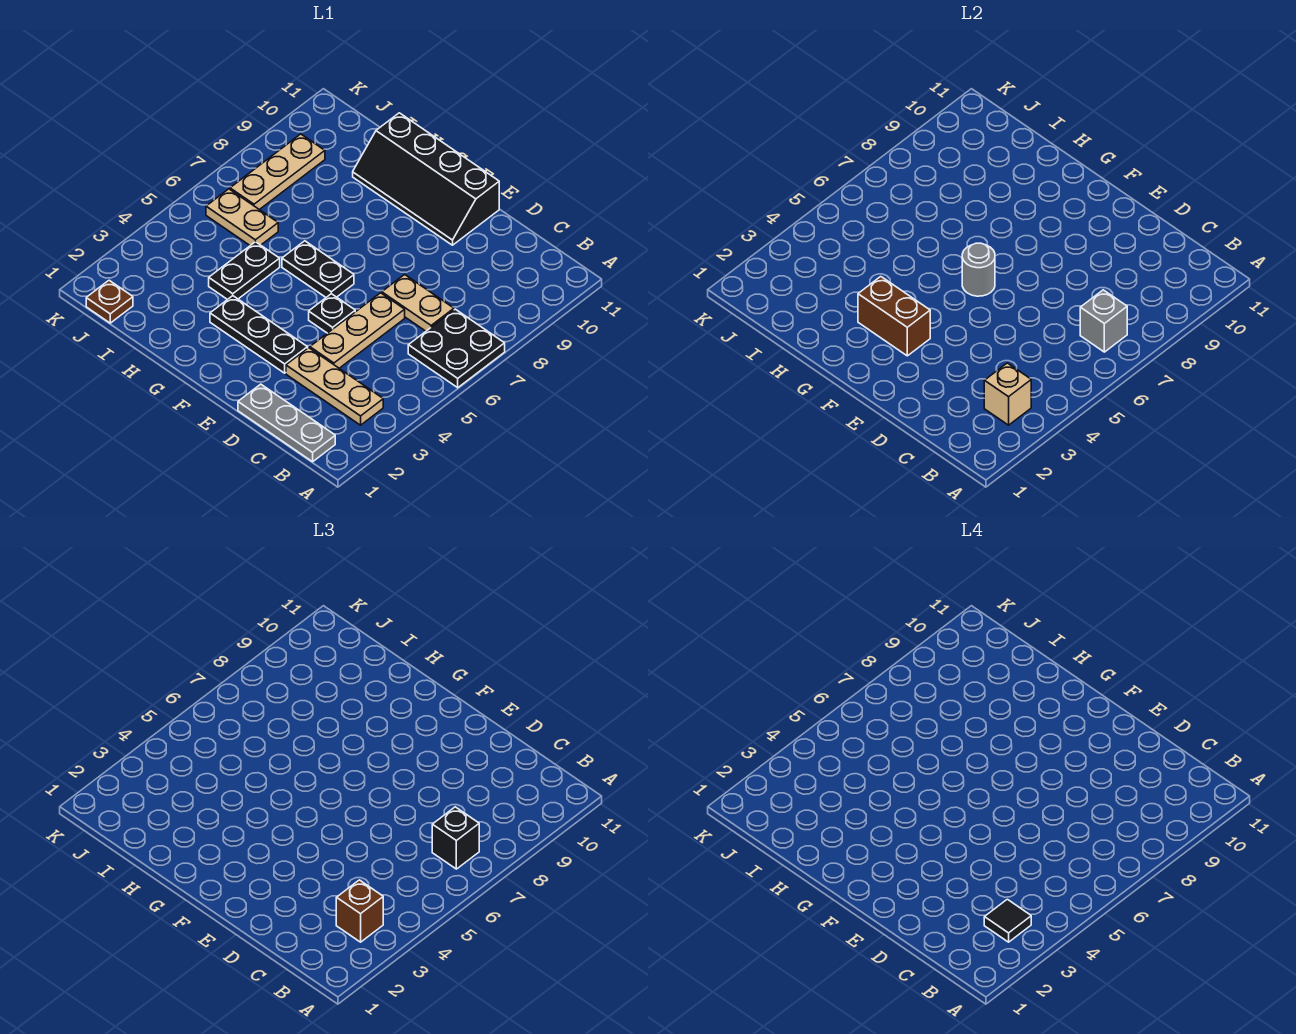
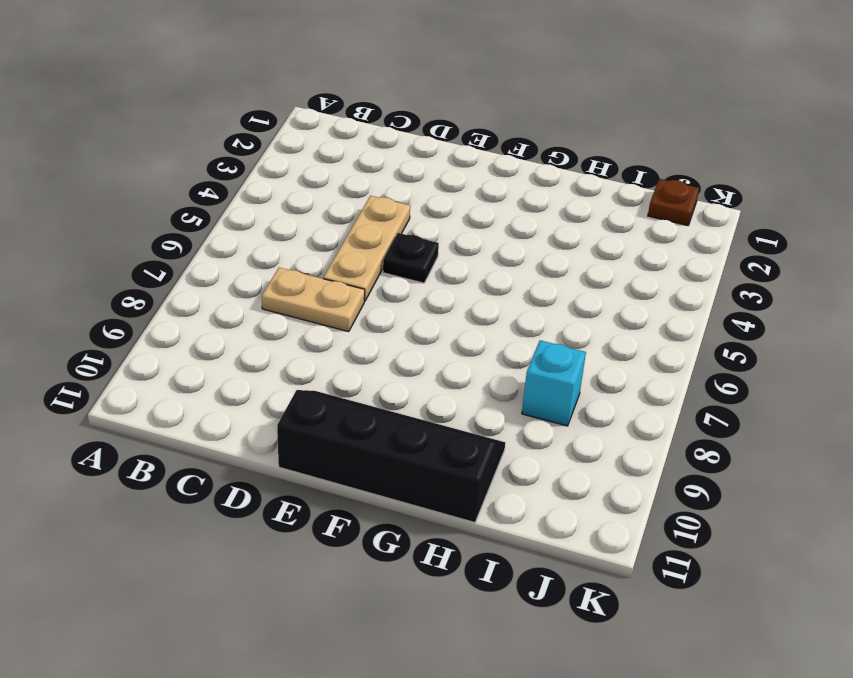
cyan brick I8 level 1 -> none
none -> black plate A6:B7 level 1
none -> grey plate B1:D1 level 1
none -> tan plate B3:D3 level 1

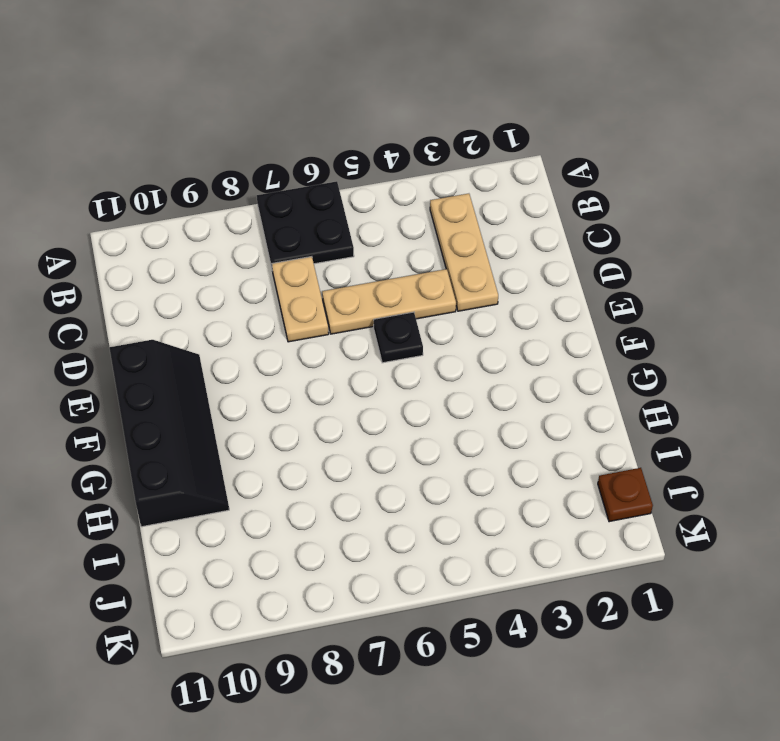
none -> grey plate B1:D1 level 1
none -> black plate E3:G3 level 1
none -> black plate F6:G6 level 1

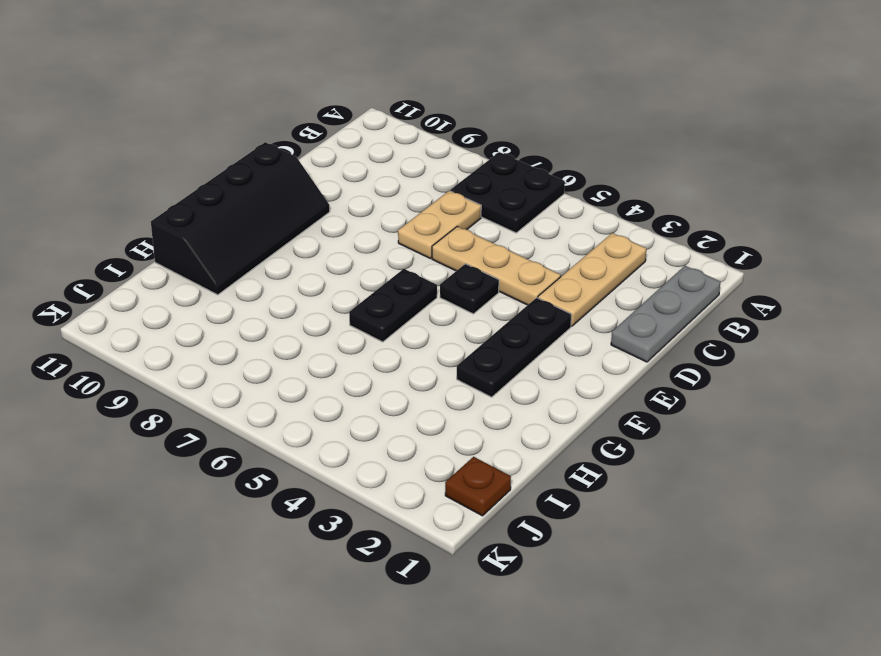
none -> black plate H4:H5 level 1
none -> tan plate I6:J6 level 1
none -> tan plate J7:J9 level 1

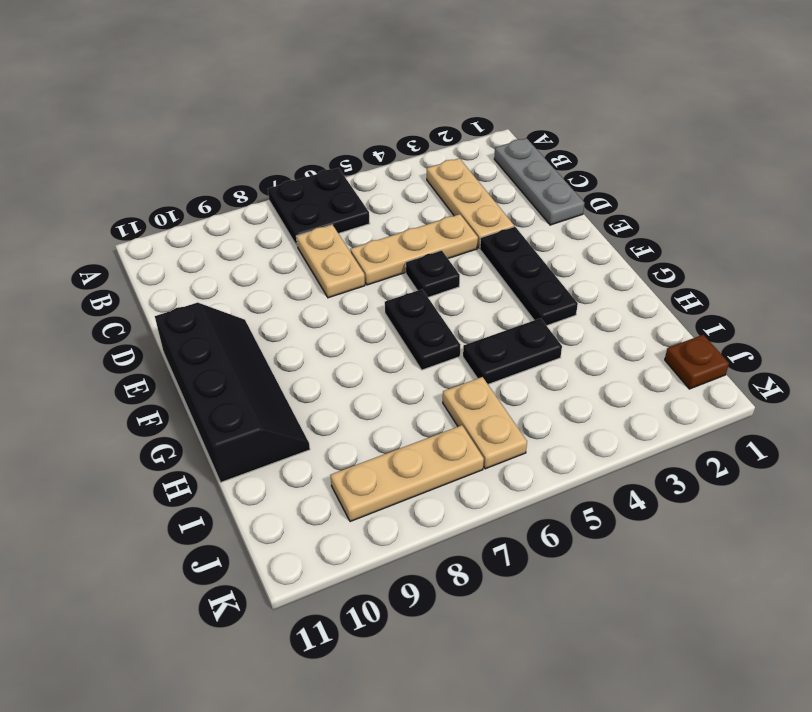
none -> tan brick B3 level 2
none -> grey brick B7 level 2
none -> brown brick F3:G3 level 2

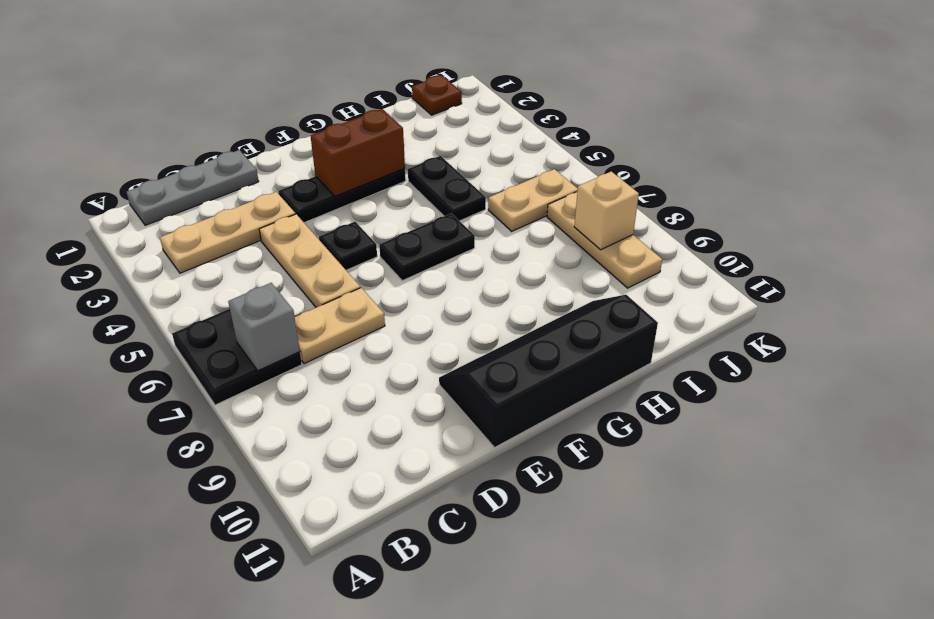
tan brick J8 level 2 -> tan brick B3 level 2
none -> grey round brick F6 level 2
none -> brown brick B3 level 3
none -> black brick B7 level 3

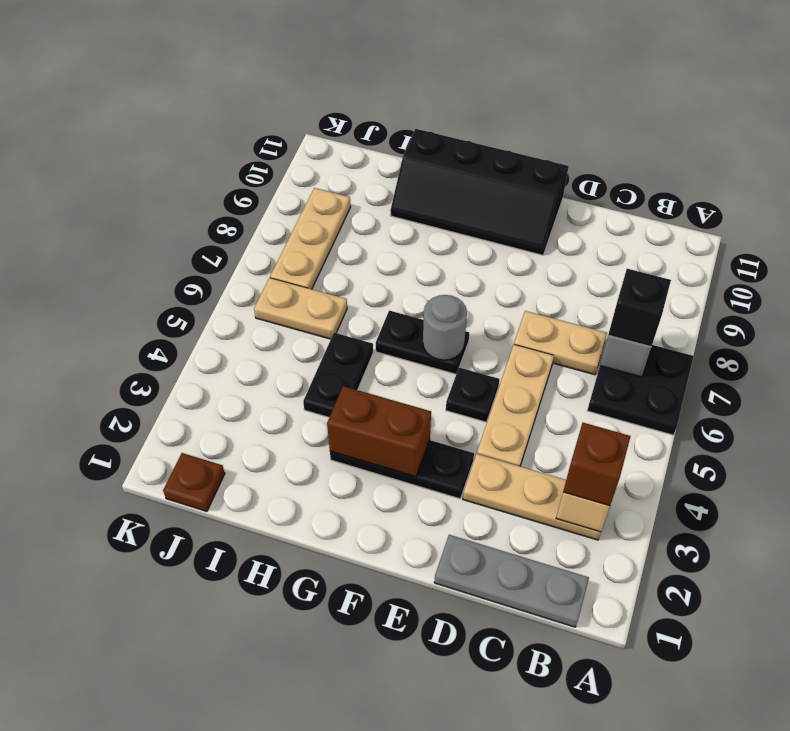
none -> black tile B3 level 4

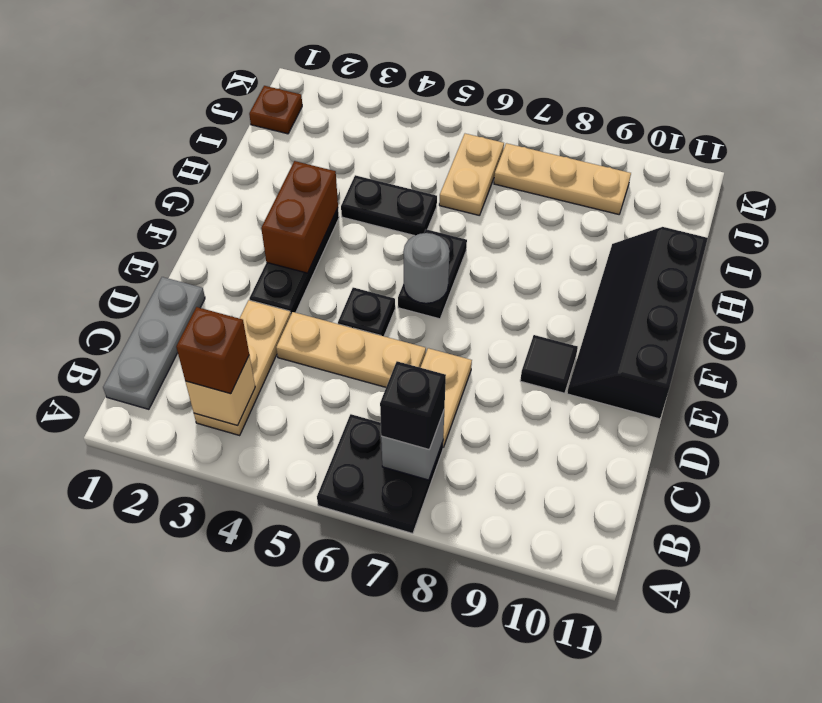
black tile E9 level 1 -> black tile B3 level 4

